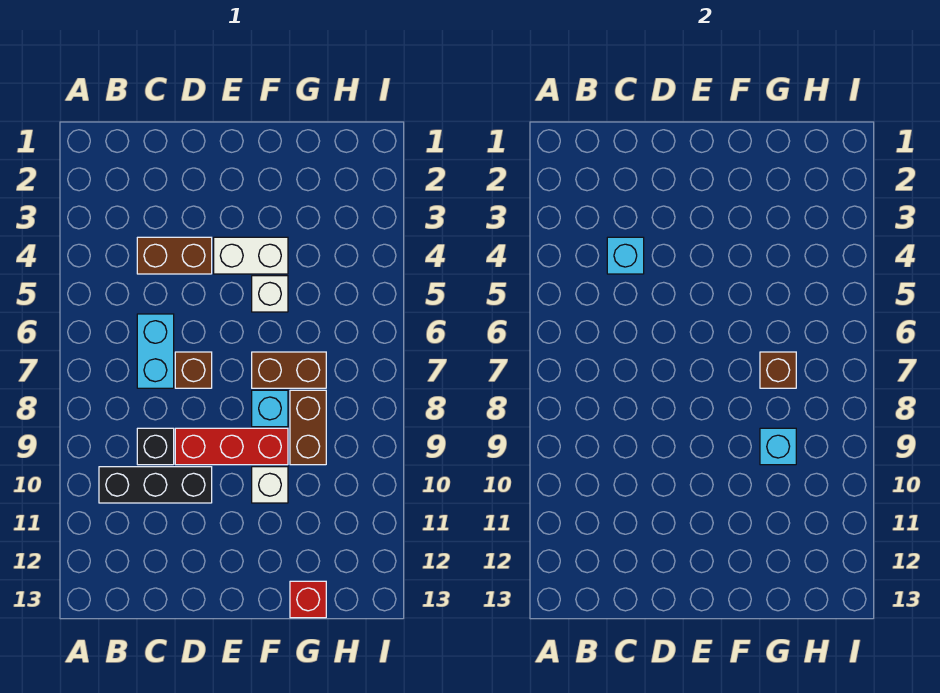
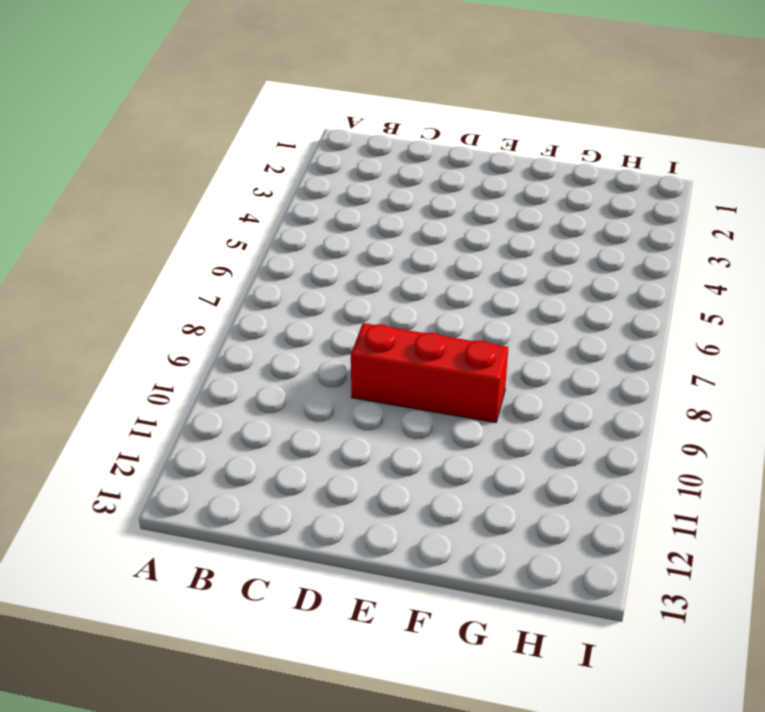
none -> black brick B10:D10 level 1
none -> brown brick C4:D4 level 1
none -> cyan brick C6:C7 level 1

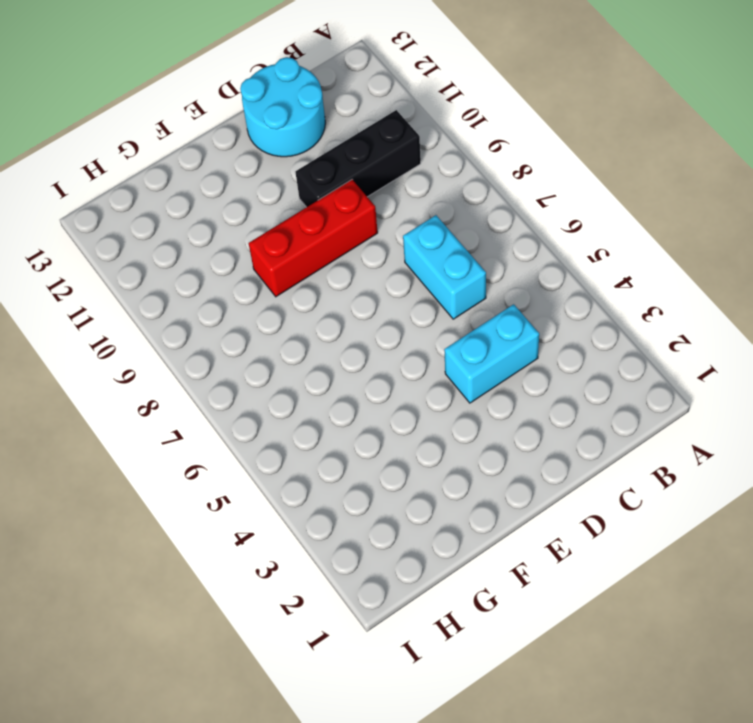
cyan brick C4:D4 level 1 -> brown brick C4:D4 level 1
cyan round brick C12:D13 level 1 -> none
none -> black brick C9 level 1
none -> brown brick D7 level 1
none -> white brick E4:F4 level 1

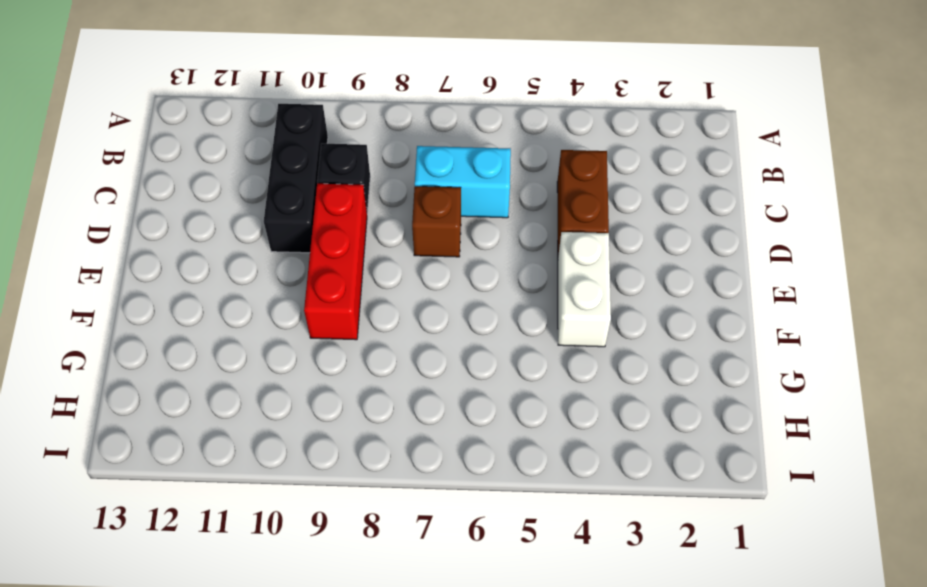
none -> white brick F5 level 1
none -> brown brick F7:G7 level 1
none -> cyan brick F8 level 1

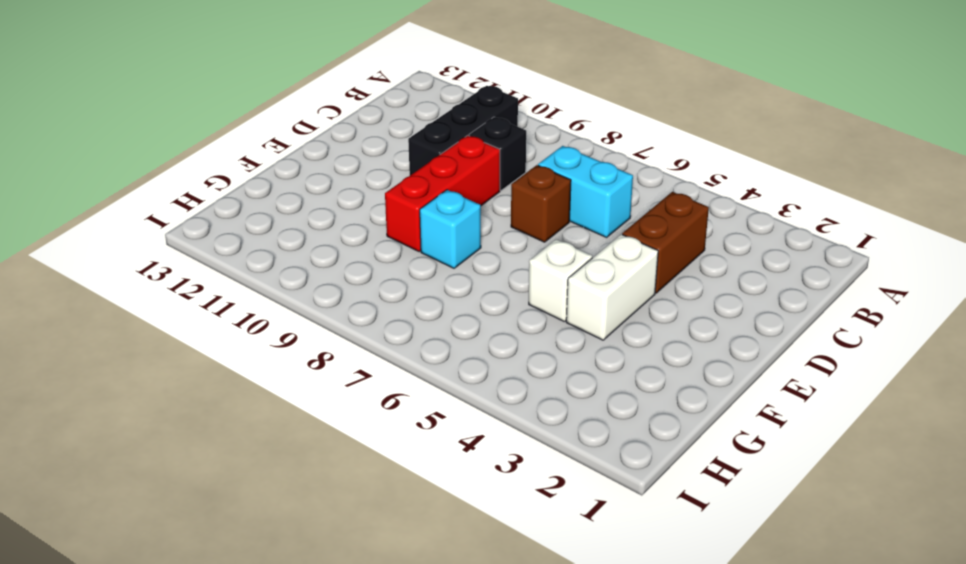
none -> brown brick F7:G7 level 1
none -> white brick F10 level 1
none -> brown brick G8:G9 level 1

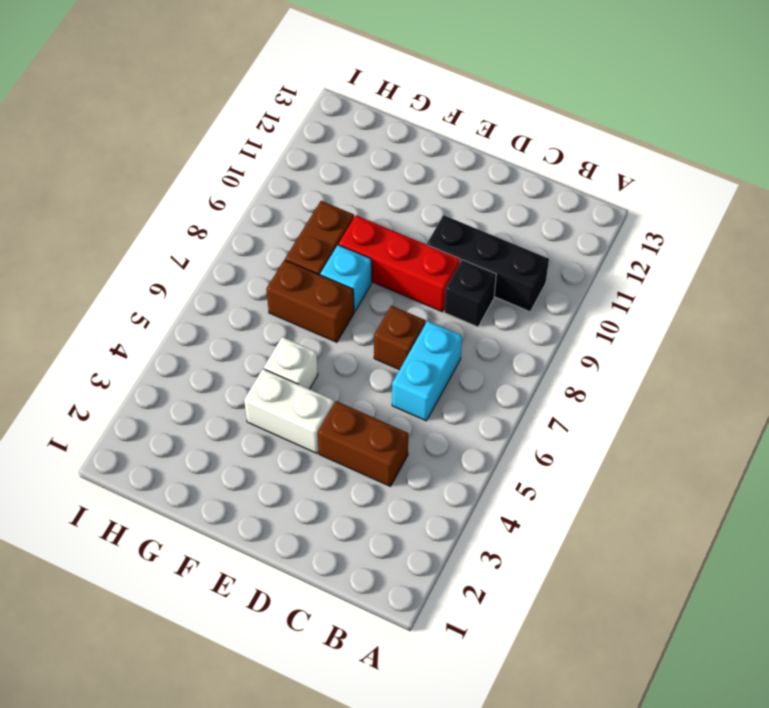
none -> white brick F10 level 1
none -> red brick G13 level 1
none -> cyan brick C4 level 2

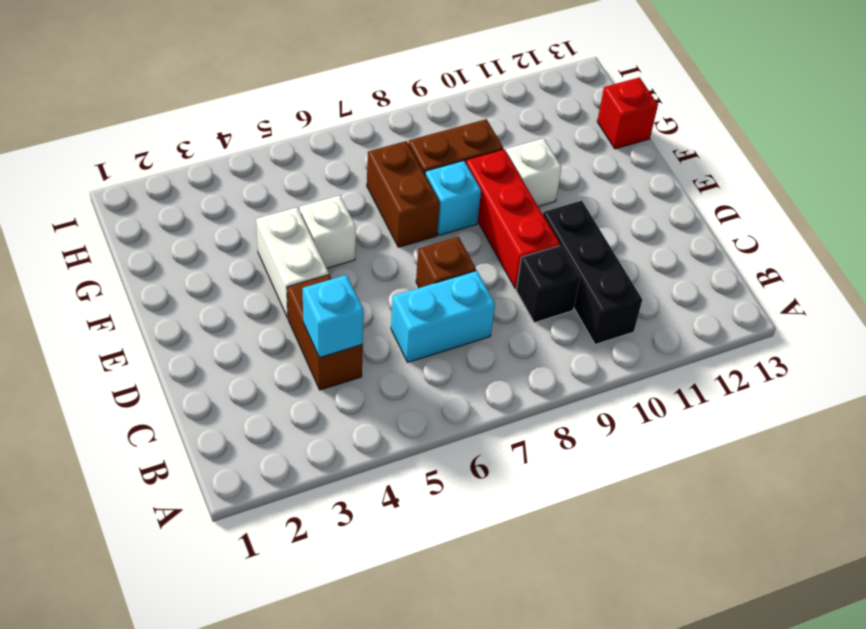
none -> brown brick G7 level 2
none -> cyan brick G9 level 2

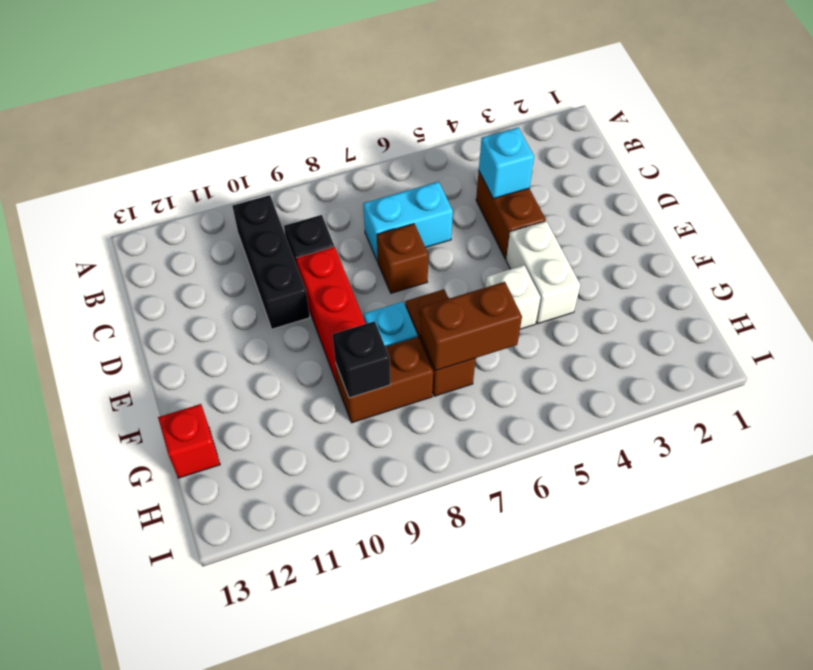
brown brick G6:G7 level 2 -> brown brick G7 level 2
black brick G9 level 2 -> cyan brick G9 level 2
none -> white brick F10 level 1

